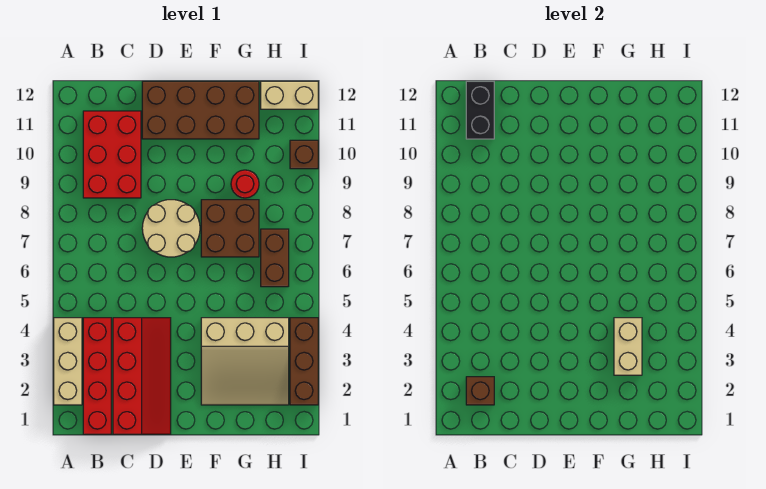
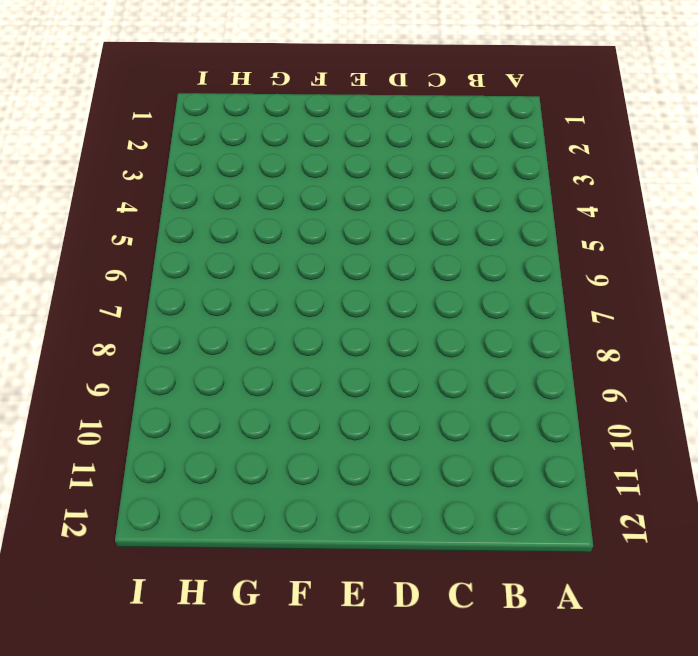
none -> tan brick A2:A4 level 1
none -> red brick B1:B4 level 1
none -> red brick B9:C11 level 1

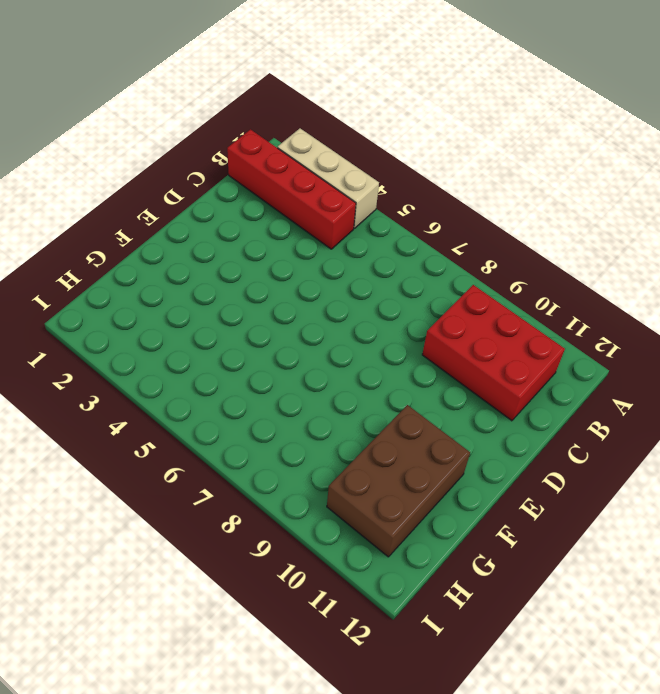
brown brick F10:H11 level 1 -> brown brick D11:G12 level 1
none -> red slope C1:D4 level 1 top C
none -> tan round brick D7:E8 level 1
none -> tan slope F2:H4 level 1 top 4

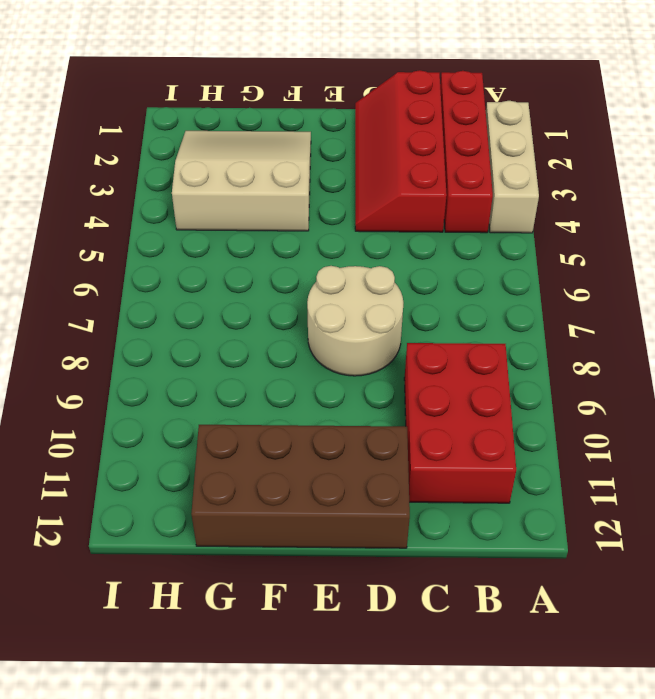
none -> brown brick F7:G8 level 1
none -> red round brick G9 level 1
none -> brown brick H6:H7 level 1

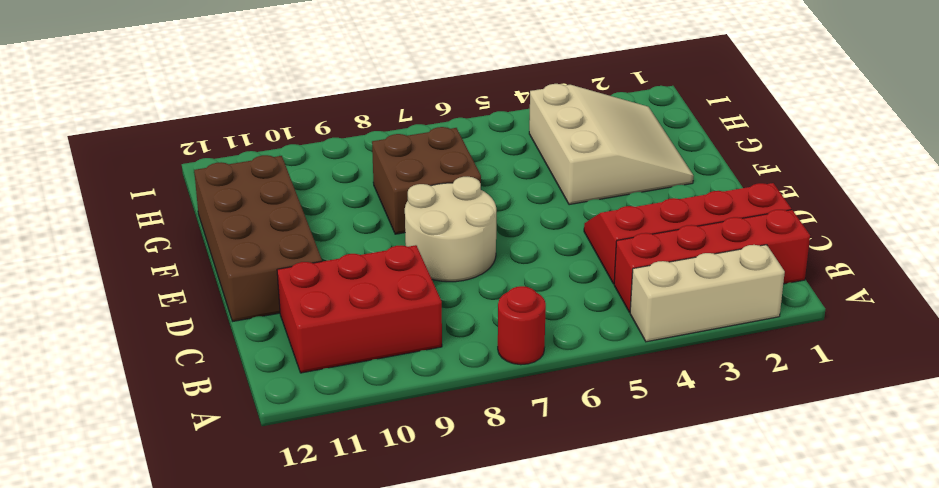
red round brick A7 level 1 -> red round brick G9 level 1
none -> brown brick H6:H7 level 1
none -> tan brick H12:I12 level 1
none -> brown brick I2:I4 level 1

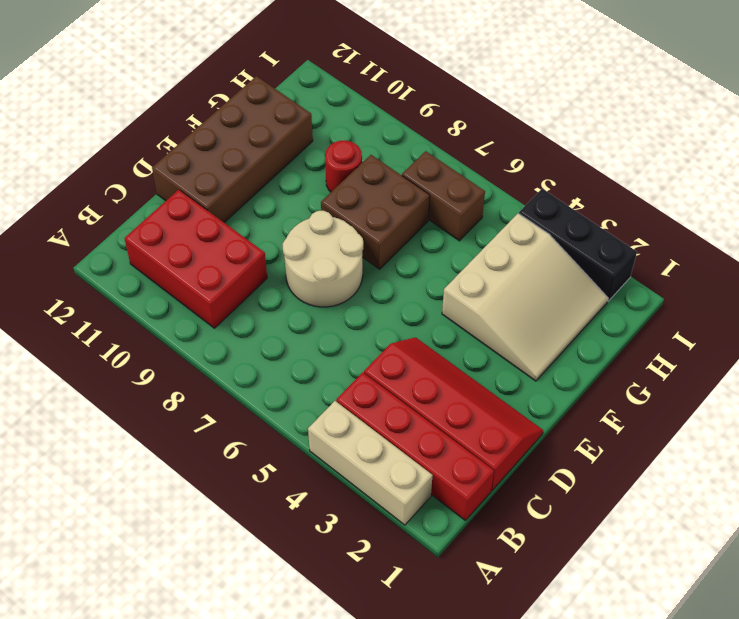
black brick I2:I4 level 1 -> brown brick I2:I4 level 1
none -> tan brick H12:I12 level 1
none -> brown brick I10 level 1
none -> brown brick B2 level 2

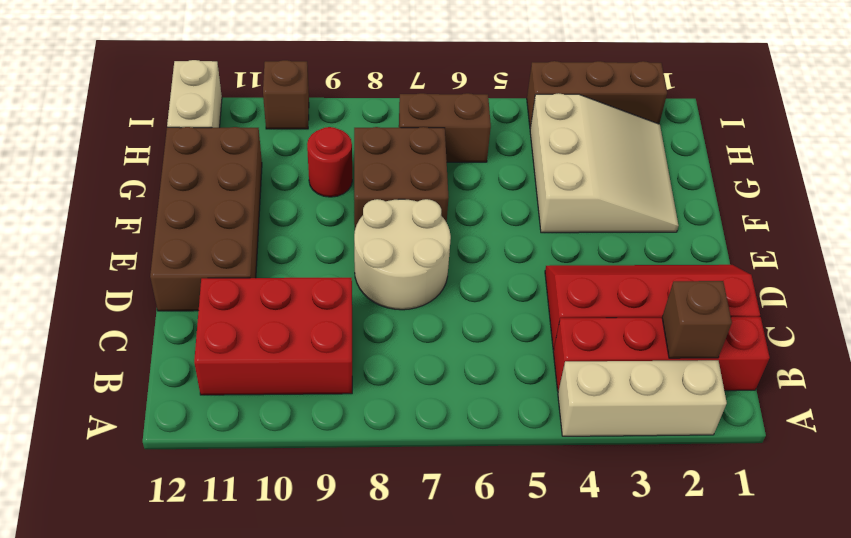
none -> black brick B11:B12 level 2
none -> tan brick G3:G4 level 2

